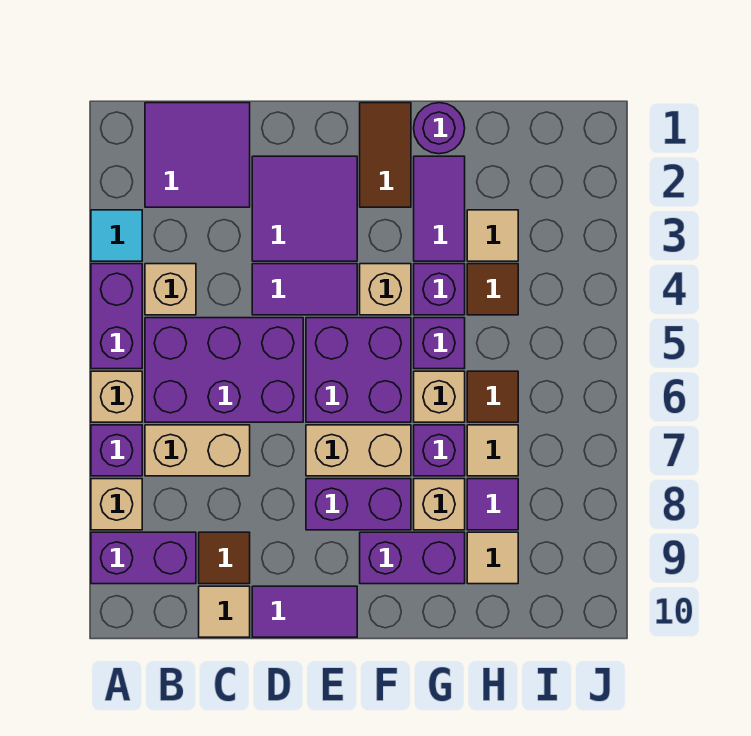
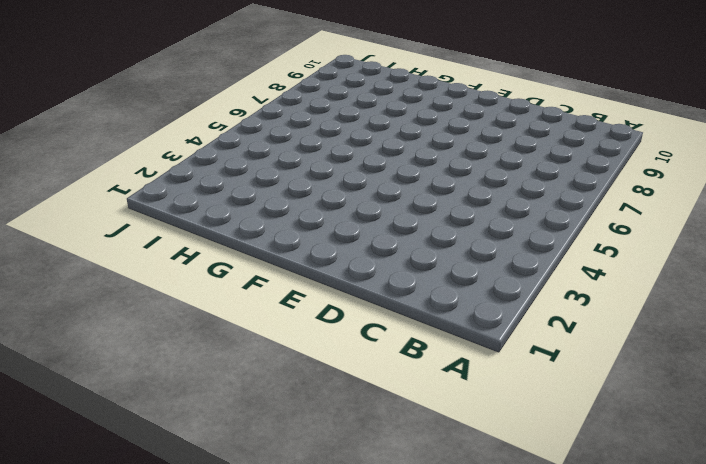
none -> cyan tile A3 level 1
none -> purple brick A4:A5 level 1
none -> tan brick A6 level 1
none -> purple brick A7 level 1

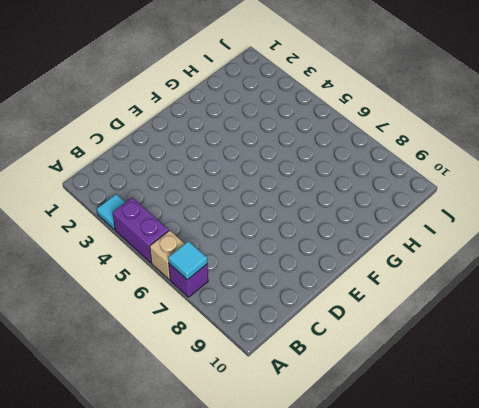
cyan tile A7 level 2 -> none
none -> tan brick A8 level 1
none -> purple brick A9:B9 level 1
none -> purple tile B1:C2 level 1
none -> tan brick B4 level 1

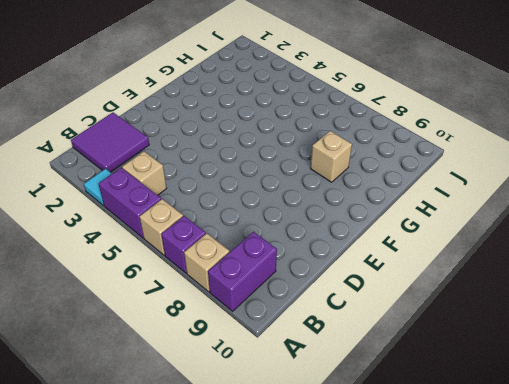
none -> purple brick B5:D6 level 1
none -> tan brick B7:C7 level 1
none -> brown tile C9 level 1
none -> tan tile C10 level 1

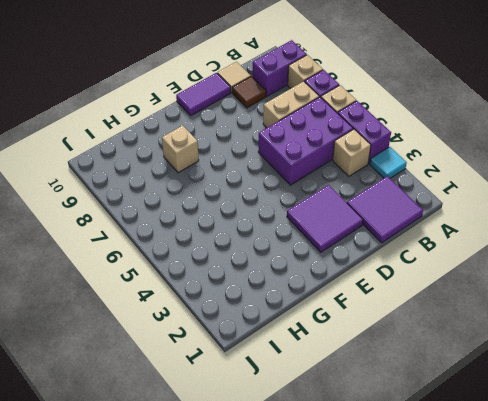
none -> purple tile D4:E4 level 1
none -> purple brick E5:F6 level 1
none -> tan brick E7:F7 level 1
none -> purple brick E8:F8 level 1

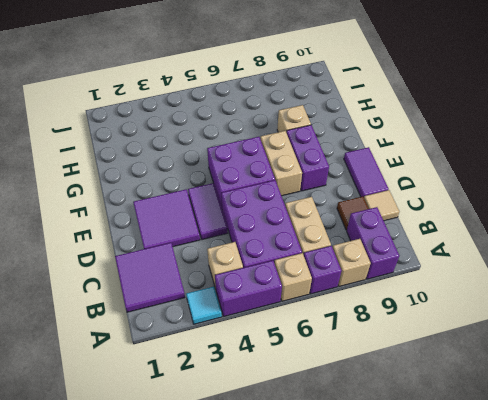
none -> brown tile F1:F2 level 1
none -> tan brick F4 level 1
none -> purple brick F9:G9 level 1
none -> purple round brick G1 level 1

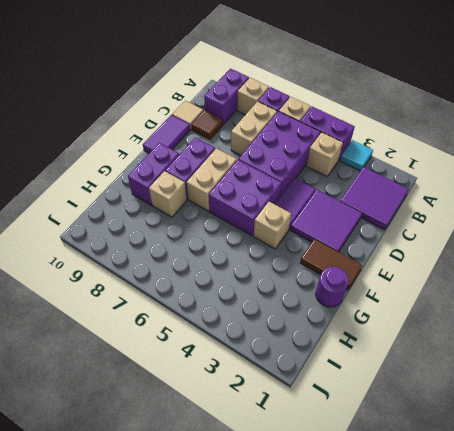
none -> purple tile G2:G3 level 1
none -> purple brick G4 level 1
none -> purple brick G5 level 1
none -> tan brick G6 level 1

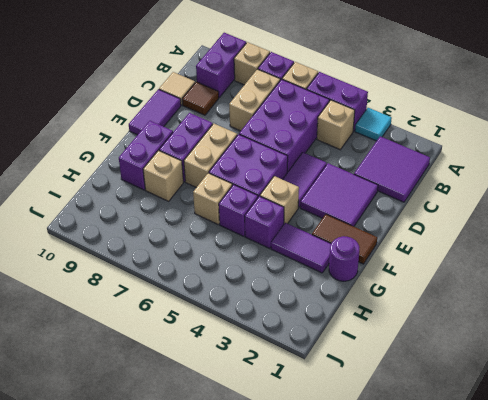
none -> purple brick G7 level 1
none -> tan tile H3 level 1
none -> brown tile H4 level 1
none -> brown tile H6 level 1

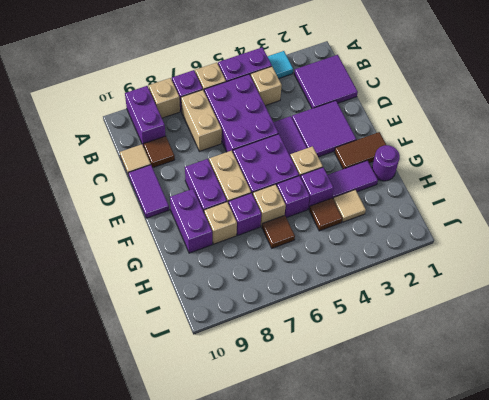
none -> tan tile H7 level 1
none -> purple tile H8 level 1
none -> tan tile H9 level 1

